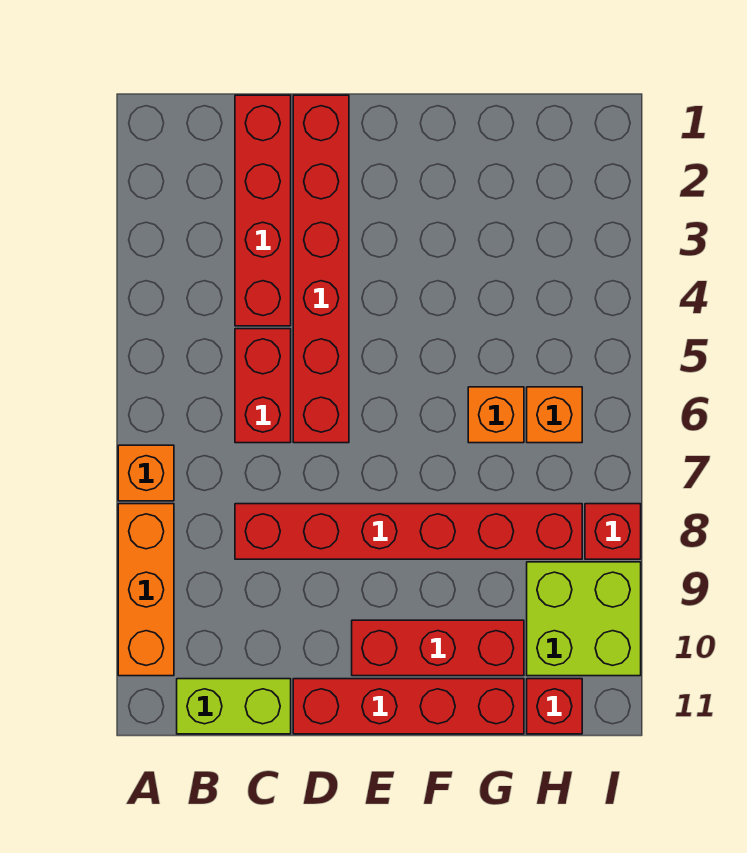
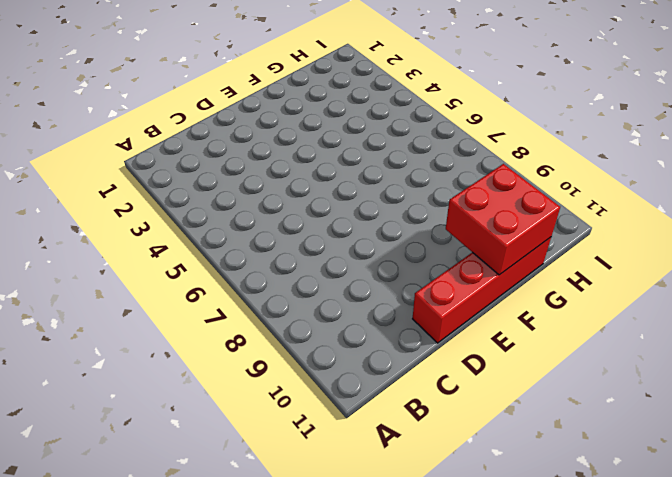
red brick F10:G11 level 2 -> none
none -> orange brick A7 level 1
none -> orange brick A8:A10 level 1
none -> lime brick B11:C11 level 1

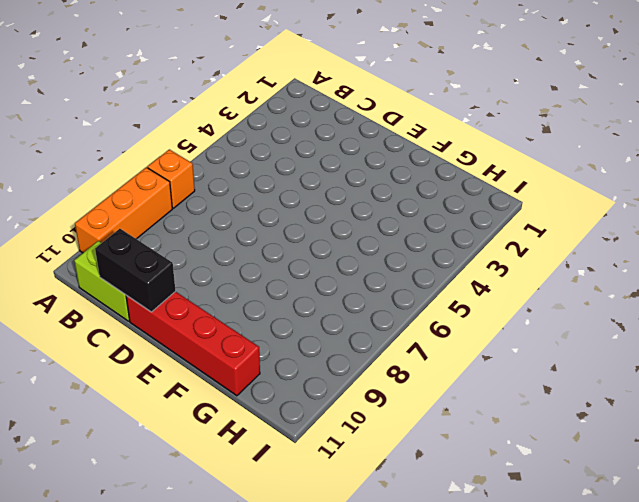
black brick C11:D11 level 2 -> none
none -> red brick C1:C4 level 1
none -> red brick C5:C6 level 1
none -> red brick C8:H8 level 1

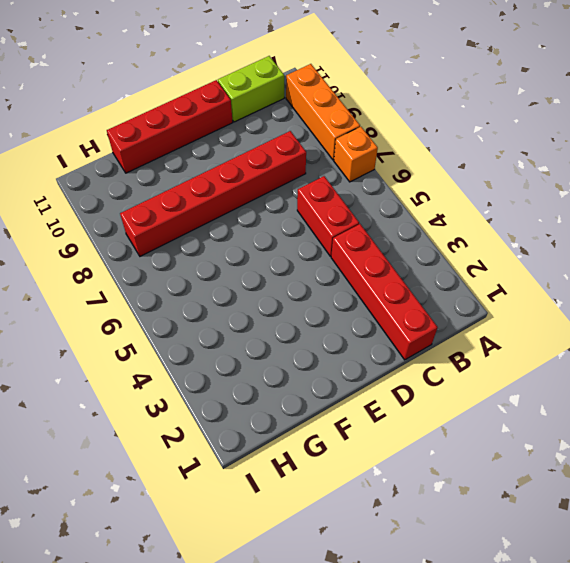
none -> red brick D1:D6 level 1
none -> red brick E10:G10 level 1
none -> orange brick G6 level 1

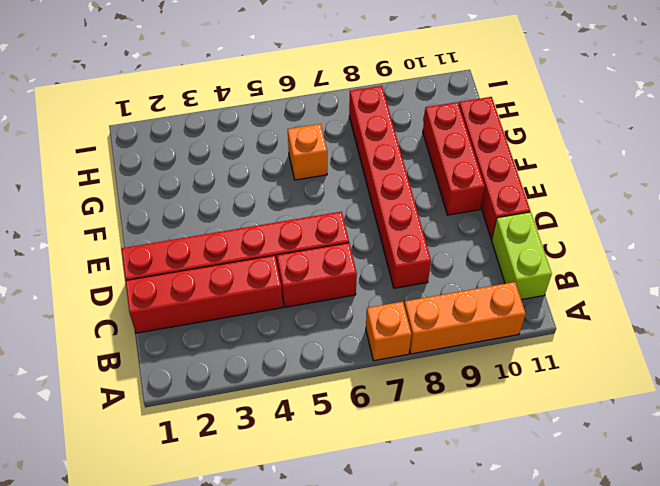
none -> orange brick H6 level 1
none -> lime brick H9:I10 level 1
none -> red brick H11 level 1

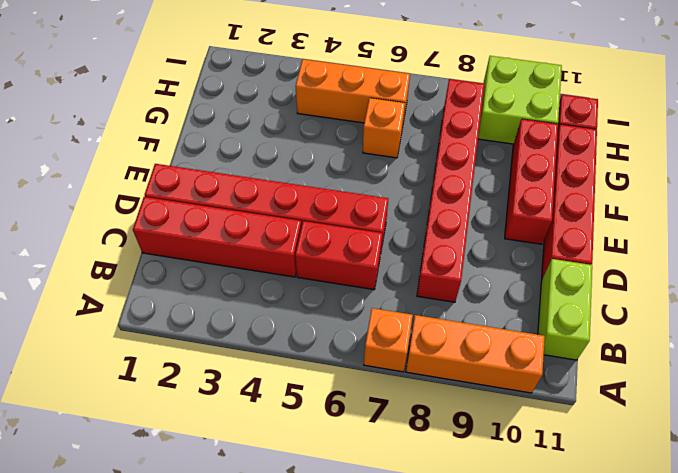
orange brick H4:H6 level 1 -> orange brick H6 level 1
none -> red brick I8 level 1

